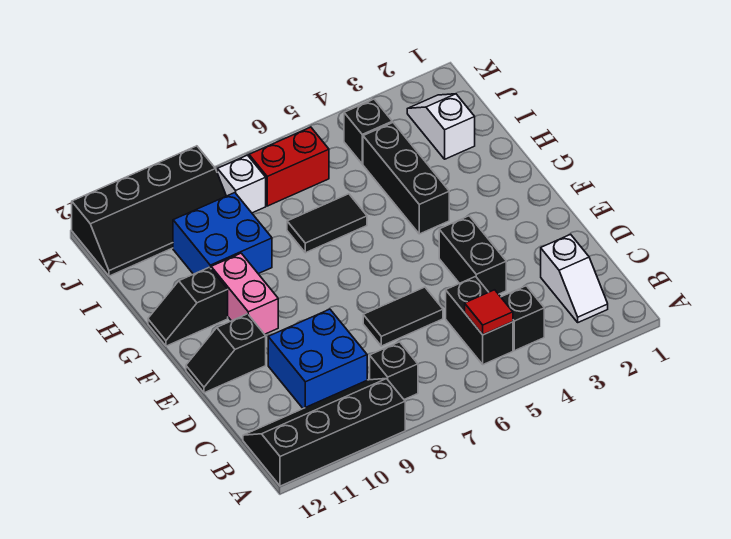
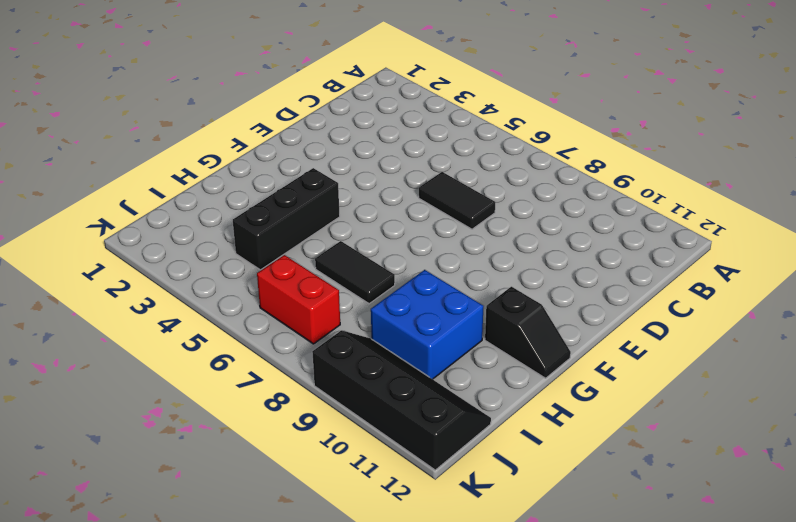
none -> black slope A9:B12 level 1 top A
none -> white slope B2:C2 level 1 top C
none -> black brick B4 level 1

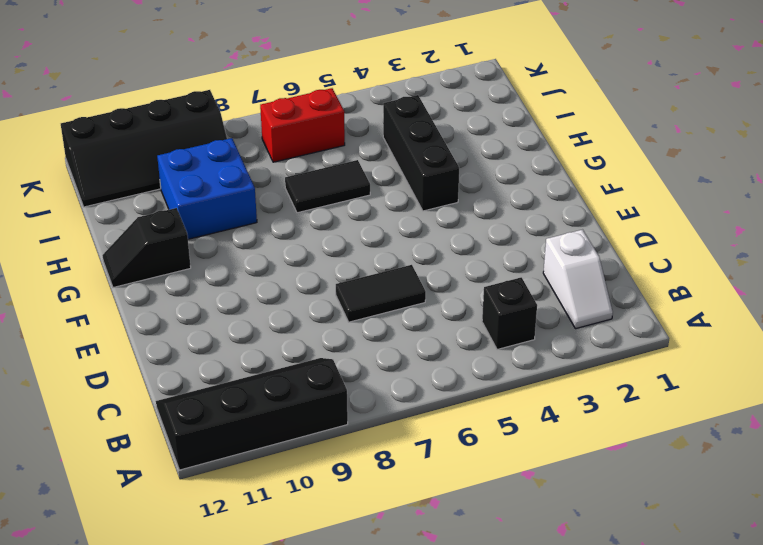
none -> black brick B5:C5 level 1
none -> black brick B8 level 1
none -> blue brick C9:D10 level 1

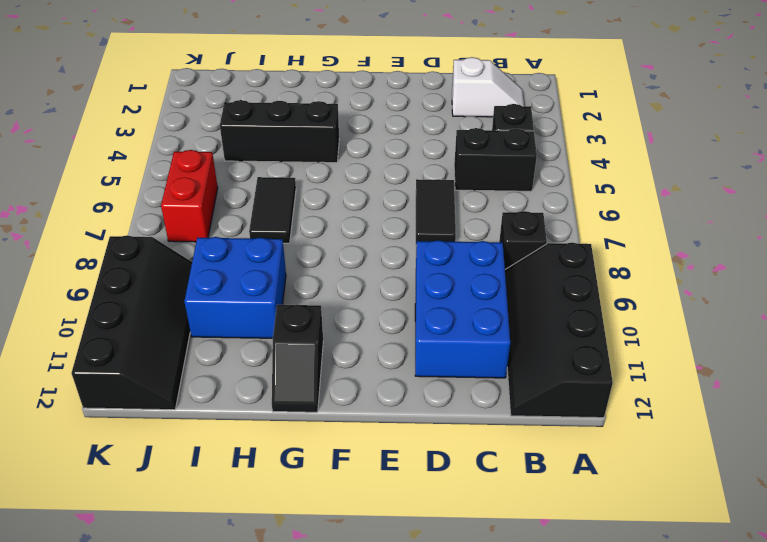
blue brick C9:D11 level 1 -> blue brick C9:D10 level 1
none -> black brick D4:E4 level 1
none -> black slope E11:E12 level 1 top 11
none -> pink brick F10:G10 level 1

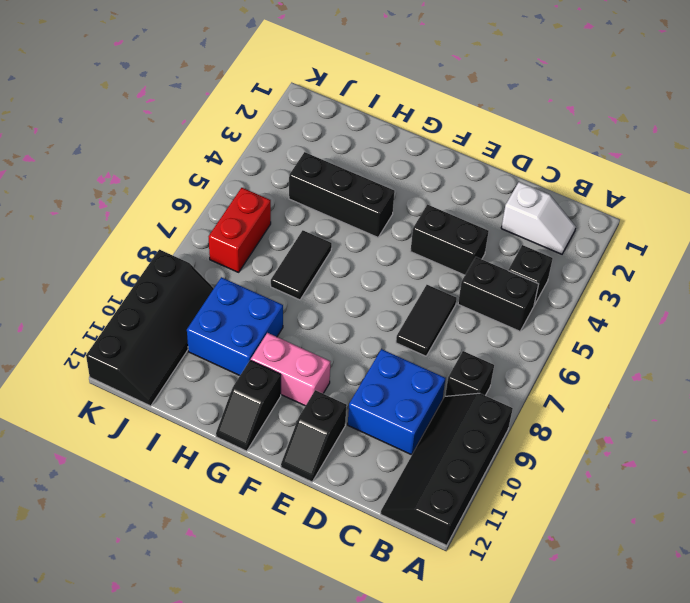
none -> white slope I2:J2 level 1 top I
none -> black brick J4 level 1
none -> white brick J8 level 1

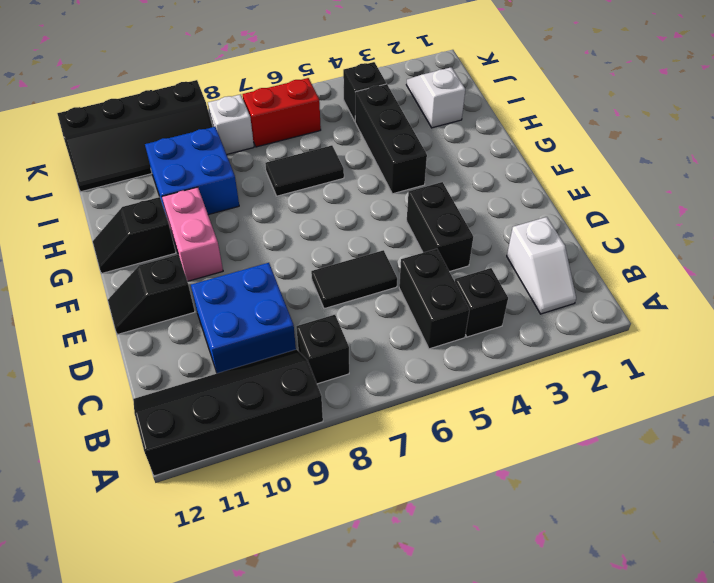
none -> red tile B5 level 2

